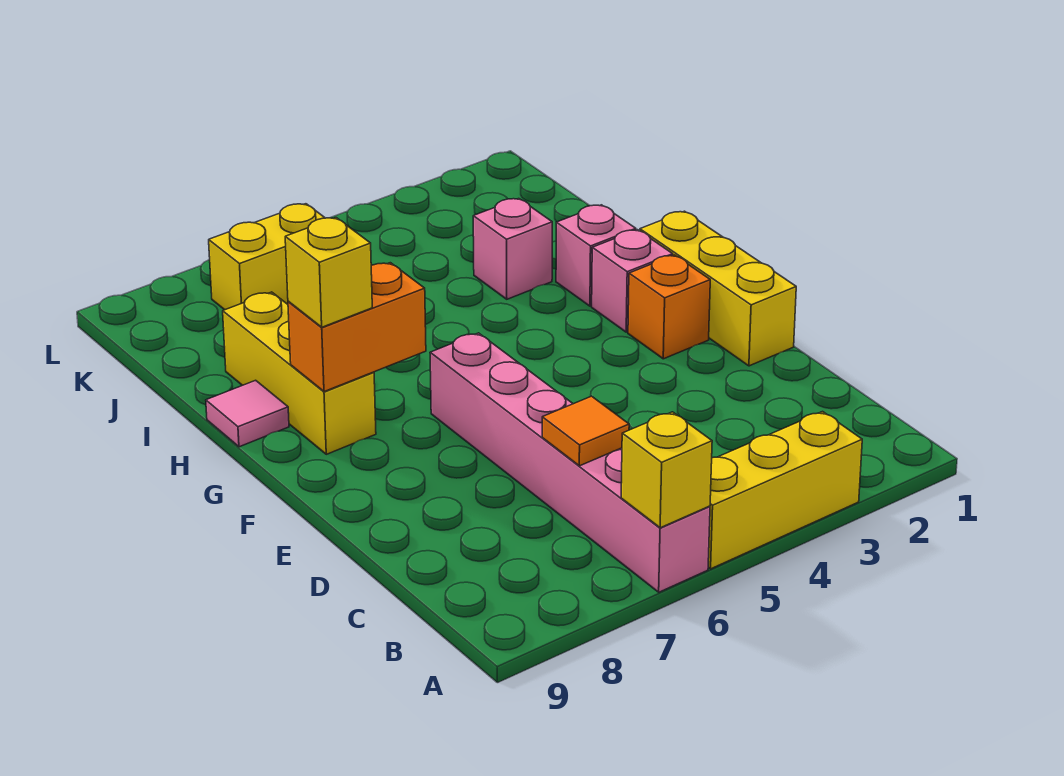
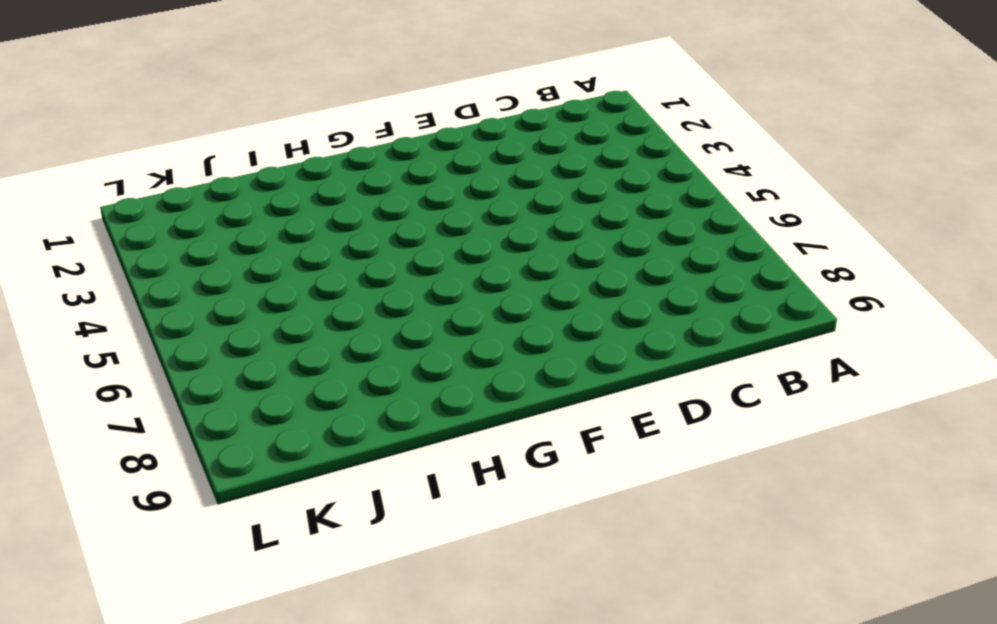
none -> yellow brick A3:A5 level 1
none -> pink brick A6:F6 level 1
none -> yellow brick E1:G1 level 1

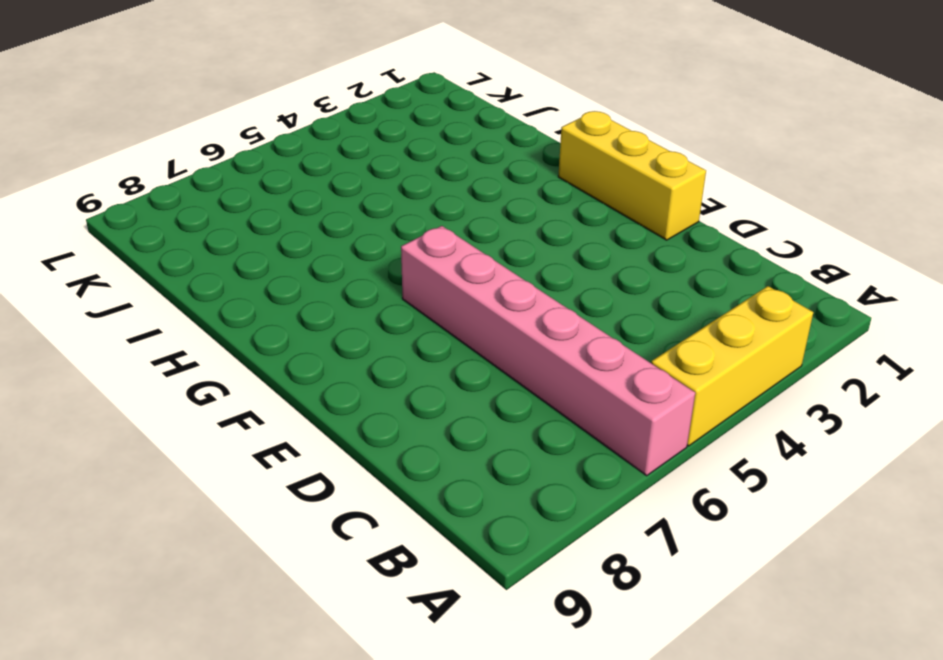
none -> orange brick F2 level 1
none -> pink brick G2 level 1
none -> yellow brick G8:I8 level 1

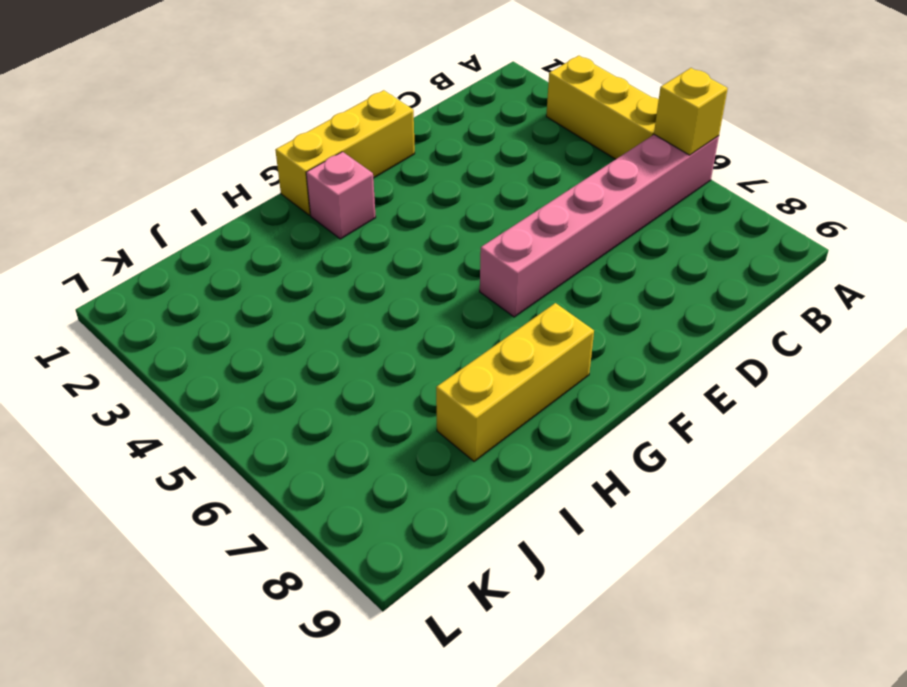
none -> orange brick F2 level 1
none -> pink brick H2 level 1
none -> pink tile H9 level 1

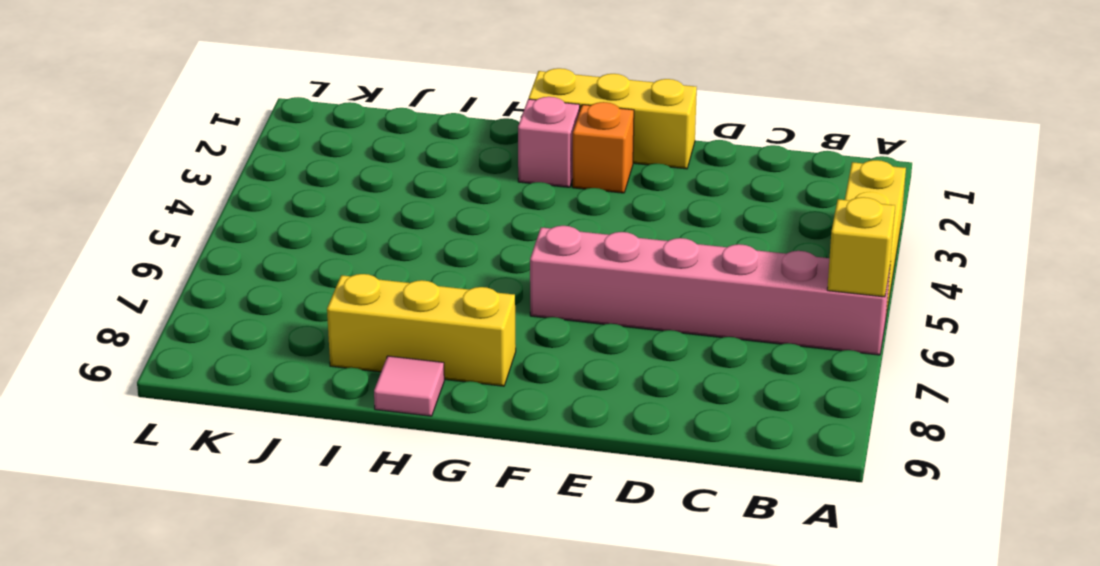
none -> pink brick H2 level 1
none -> pink brick I3 level 1
none -> yellow brick K6:K7 level 1

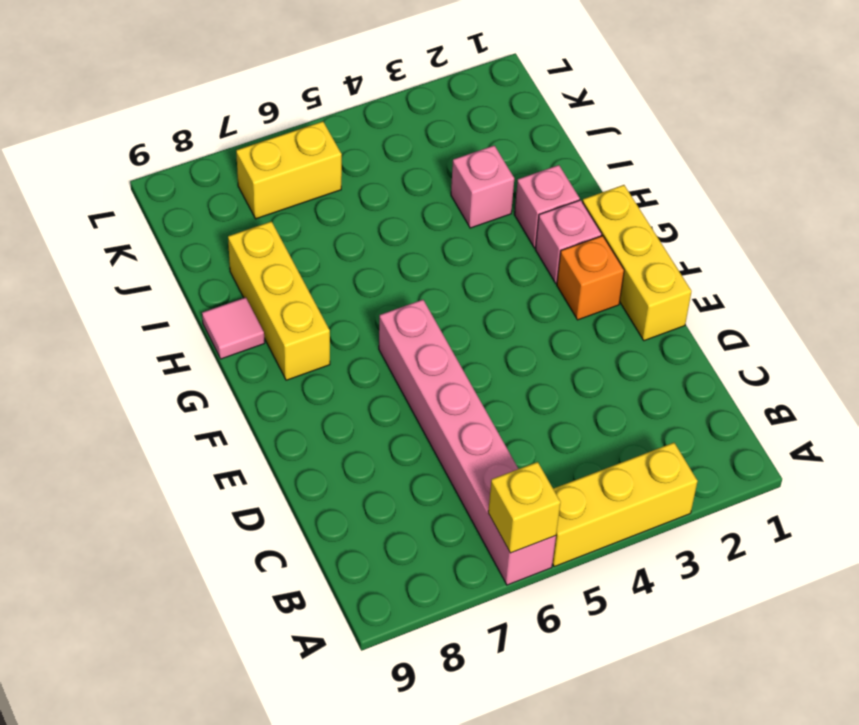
none -> orange tile C6 level 2
none -> orange brick G7:G8 level 2
none -> yellow brick G8 level 3

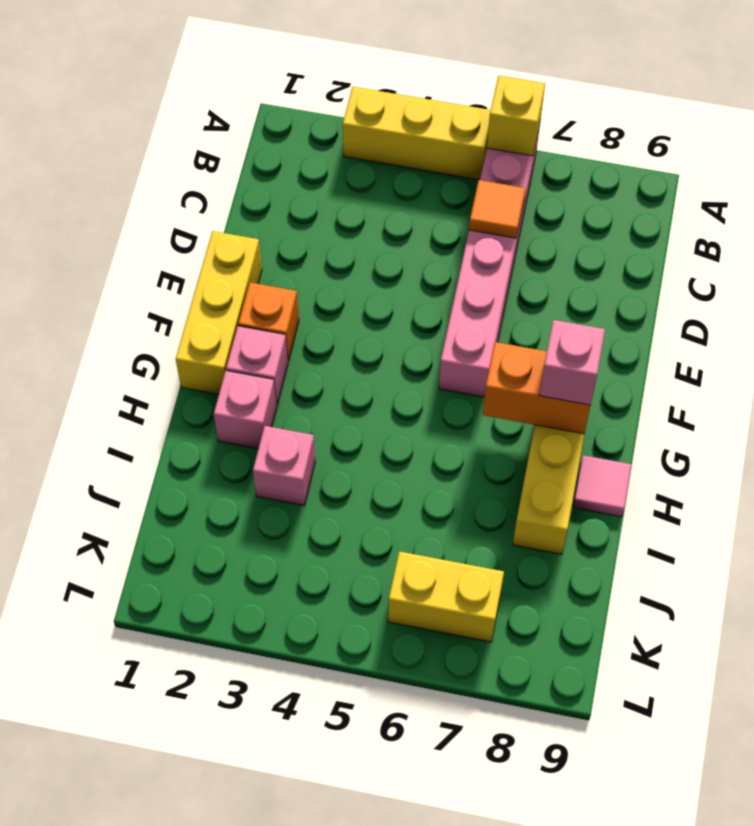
pink brick G8 level 3 -> yellow brick G8 level 3

